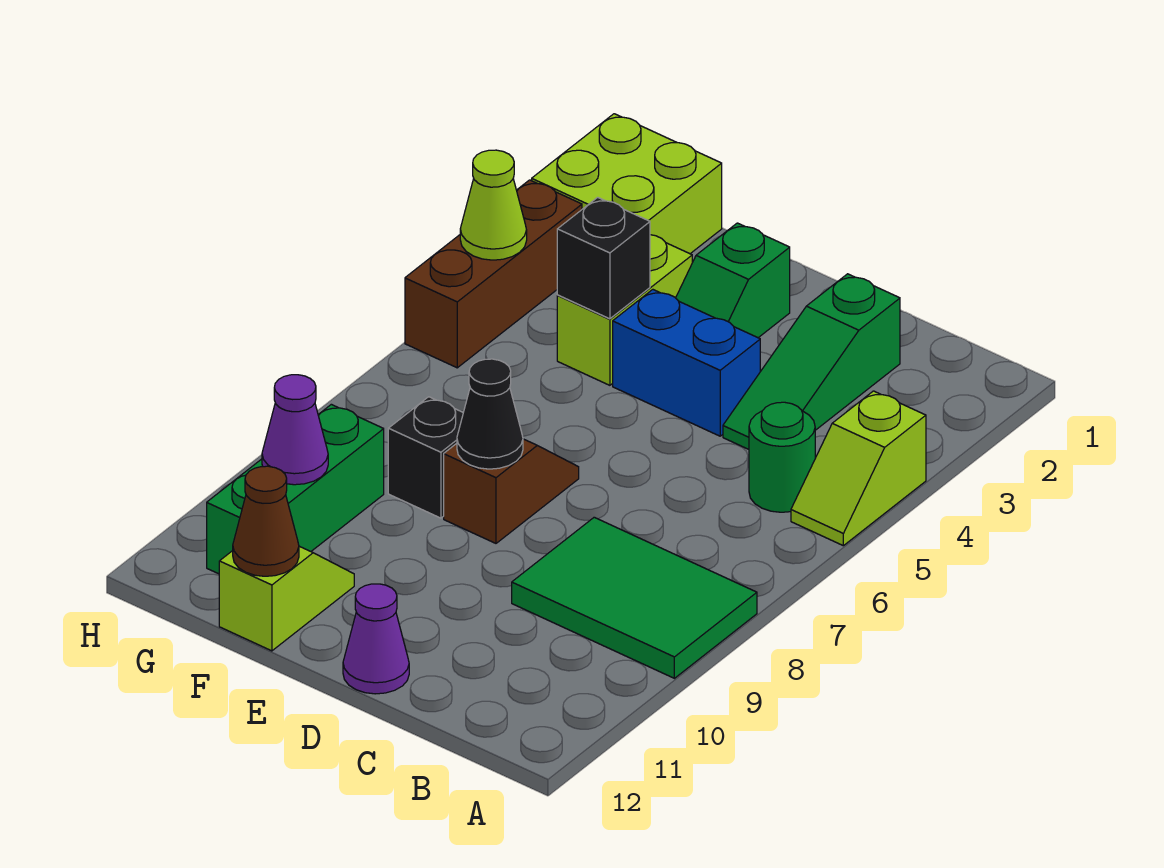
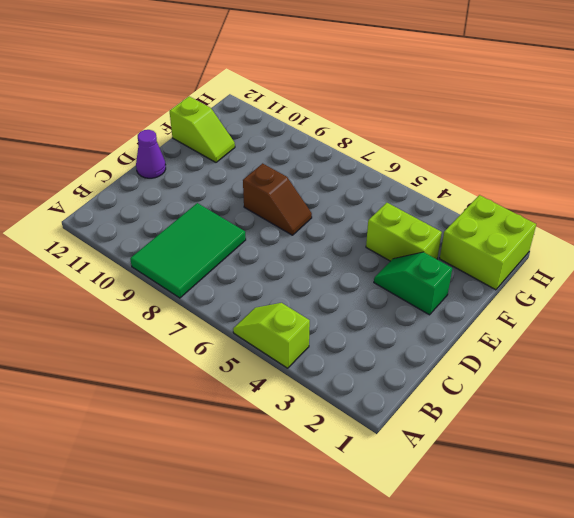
none -> green round brick B5 level 1
none -> green slope C2:C4 level 1 top 2
none -> blue brick D4:E4 level 1

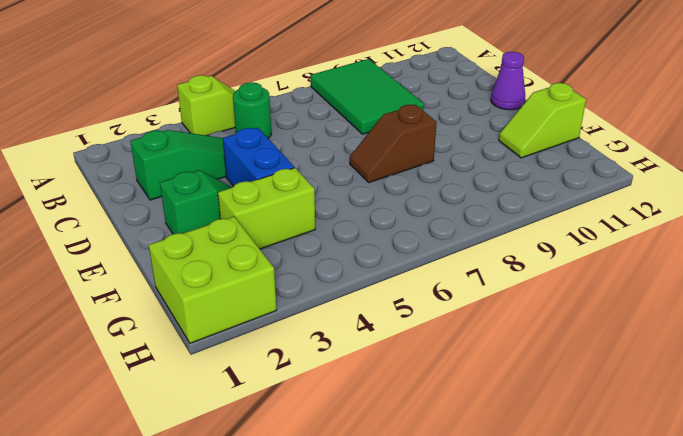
none -> black brick F8 level 1
none -> green brick G9:G11 level 1
none -> brown brick H3:H5 level 1

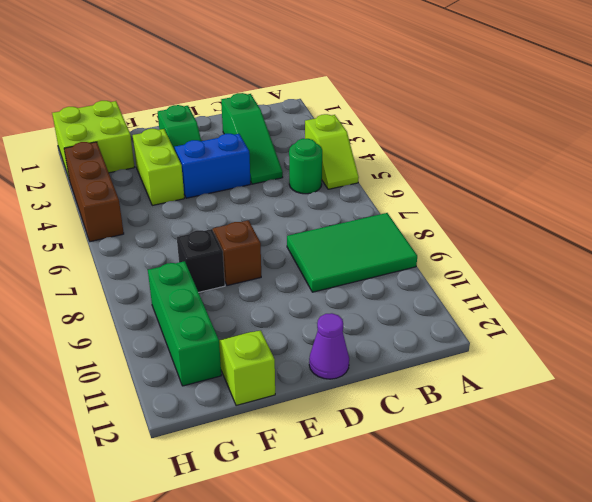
none -> black cone E8 level 2
none -> black brick F4 level 2
none -> brown cone F12 level 2

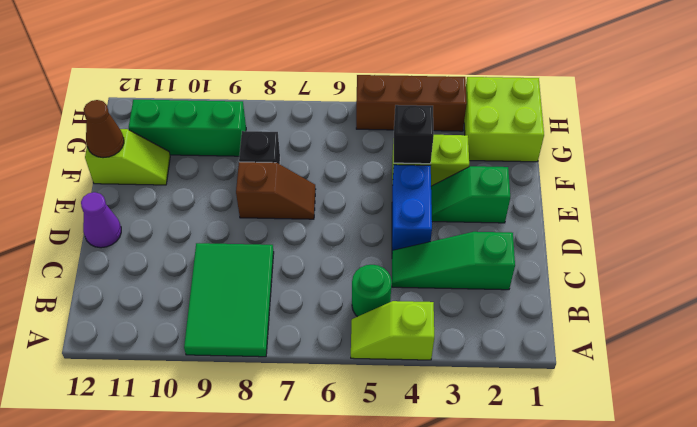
none -> black cone E8 level 2
none -> purple cone G10 level 2
none -> lime cone H4 level 2

